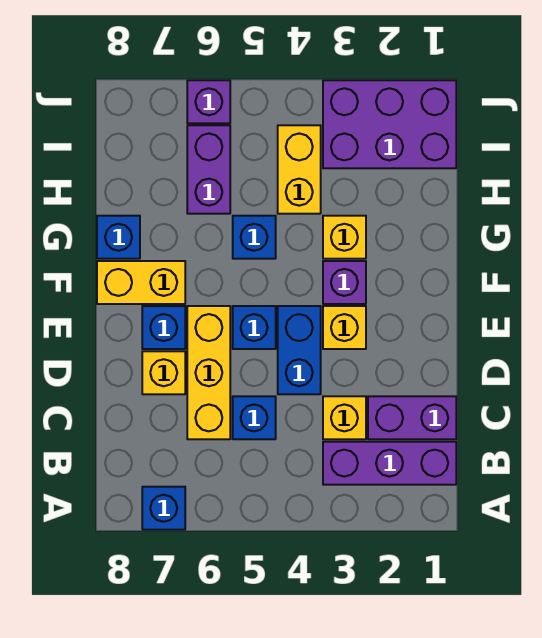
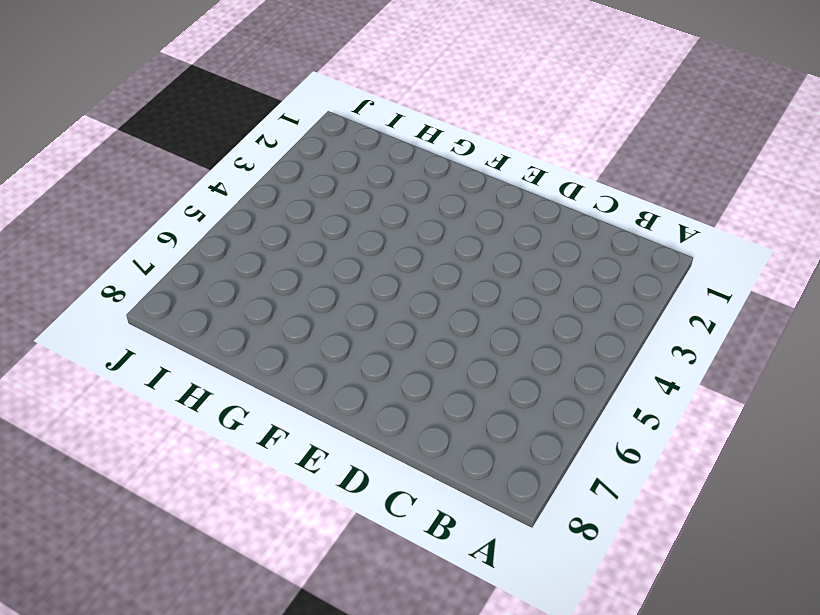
none -> blue brick A7 level 1
none -> purple brick B1:B3 level 1
none -> purple brick C1:C2 level 1

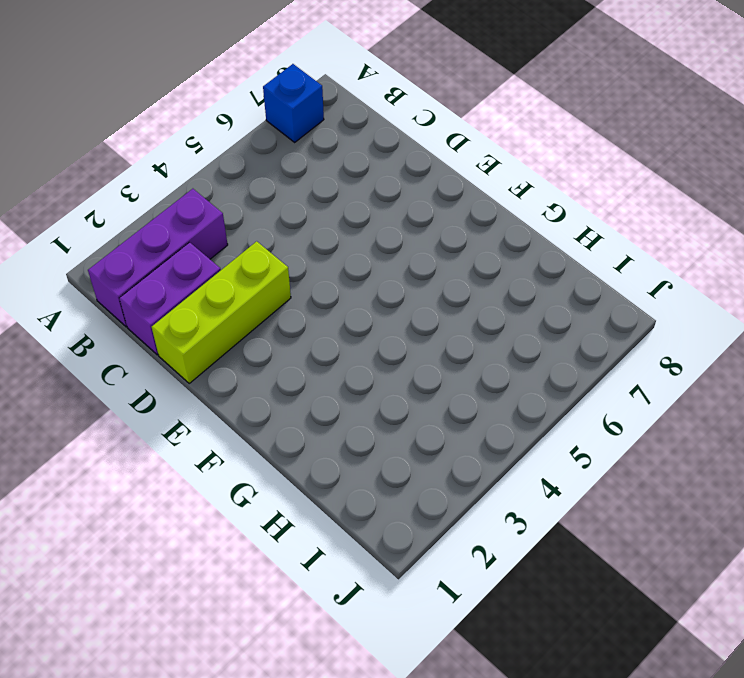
lime brick D1:D3 level 1 -> none
none -> yellow brick C3 level 1
none -> blue brick C5 level 1
none -> yellow brick C6:E6 level 1

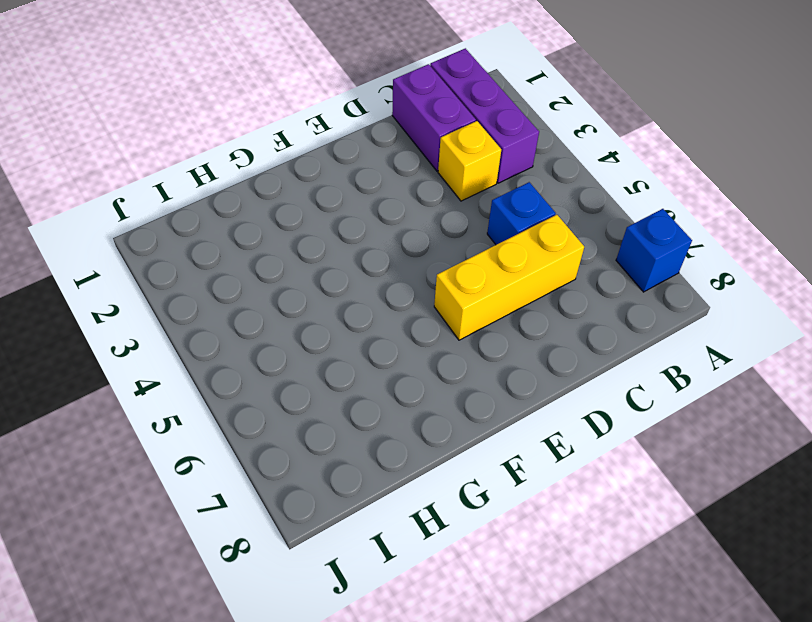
none -> blue brick D4:E4 level 1
none -> yellow brick D7 level 1
none -> yellow brick E3 level 1

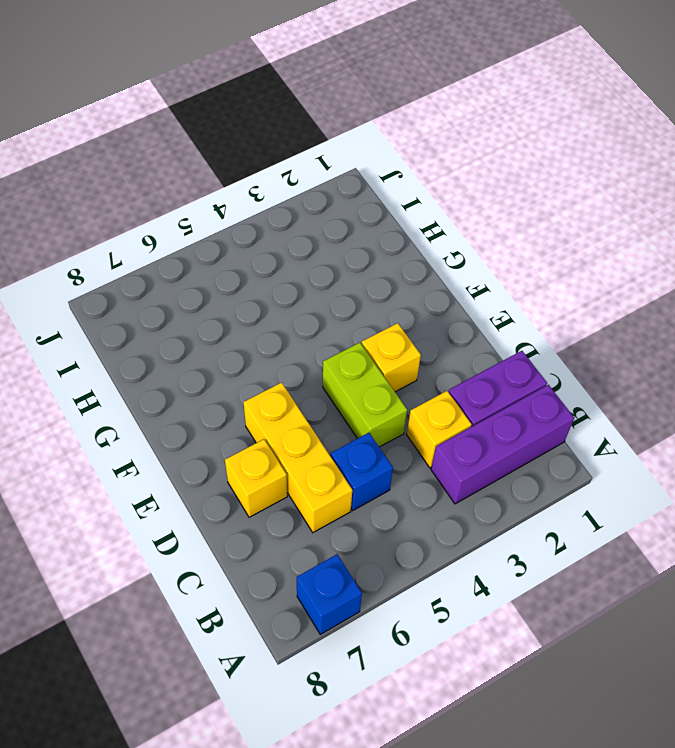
lime brick D4:E4 level 1 -> blue brick D4:E4 level 1
none -> blue brick E5 level 1
none -> blue brick E7 level 1
none -> purple brick F3 level 1

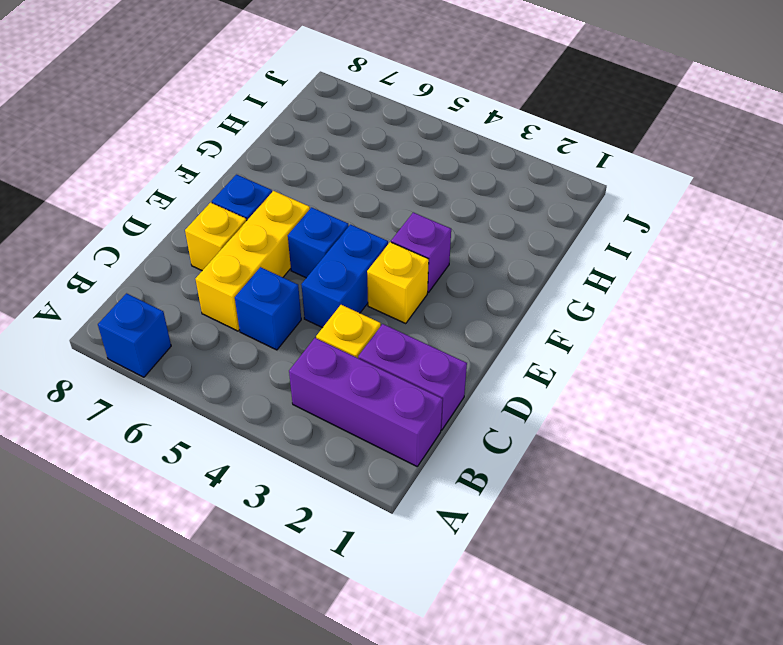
none -> yellow brick F7:F8 level 1
none -> yellow brick G3 level 1
none -> blue brick G5 level 1

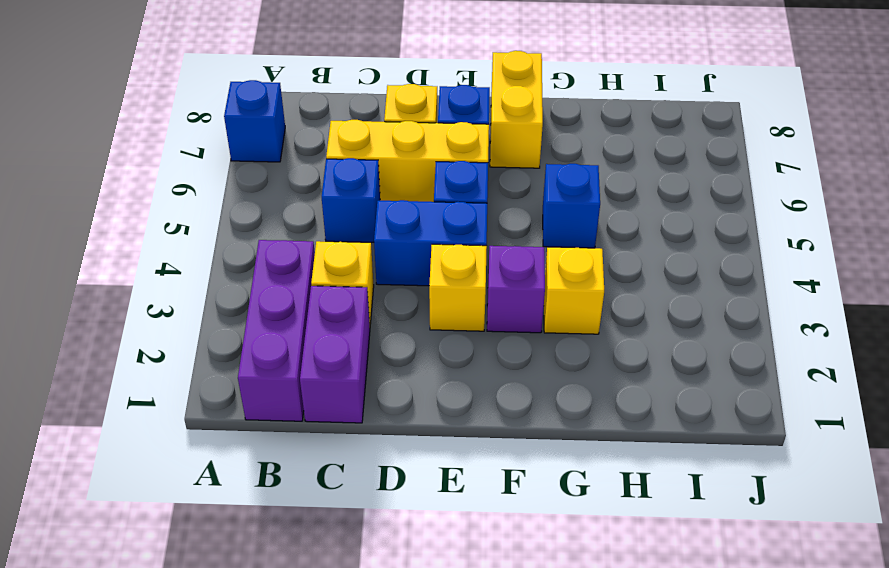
none -> blue brick G8 level 1
none -> yellow brick H4:I4 level 1
none -> purple brick H6:I6 level 1

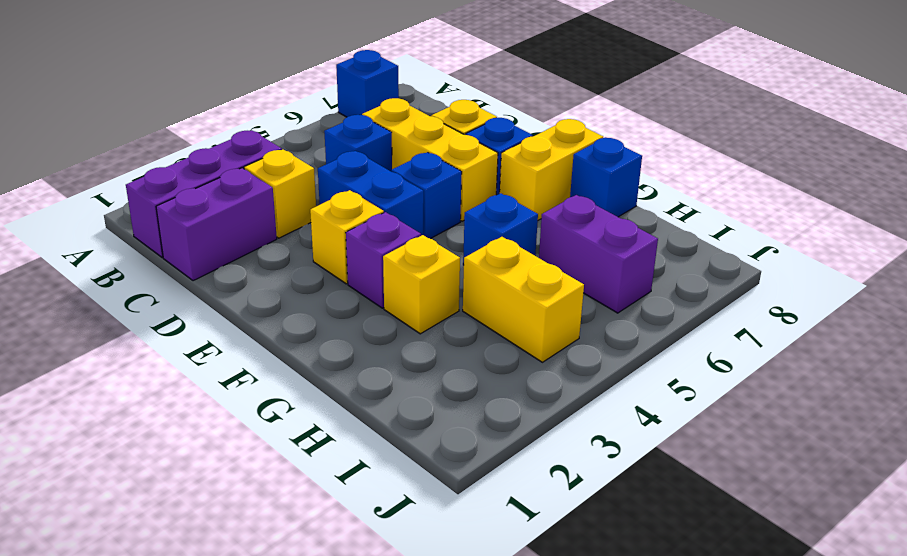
none -> purple brick I1:J3 level 1
none -> purple brick J6 level 1

